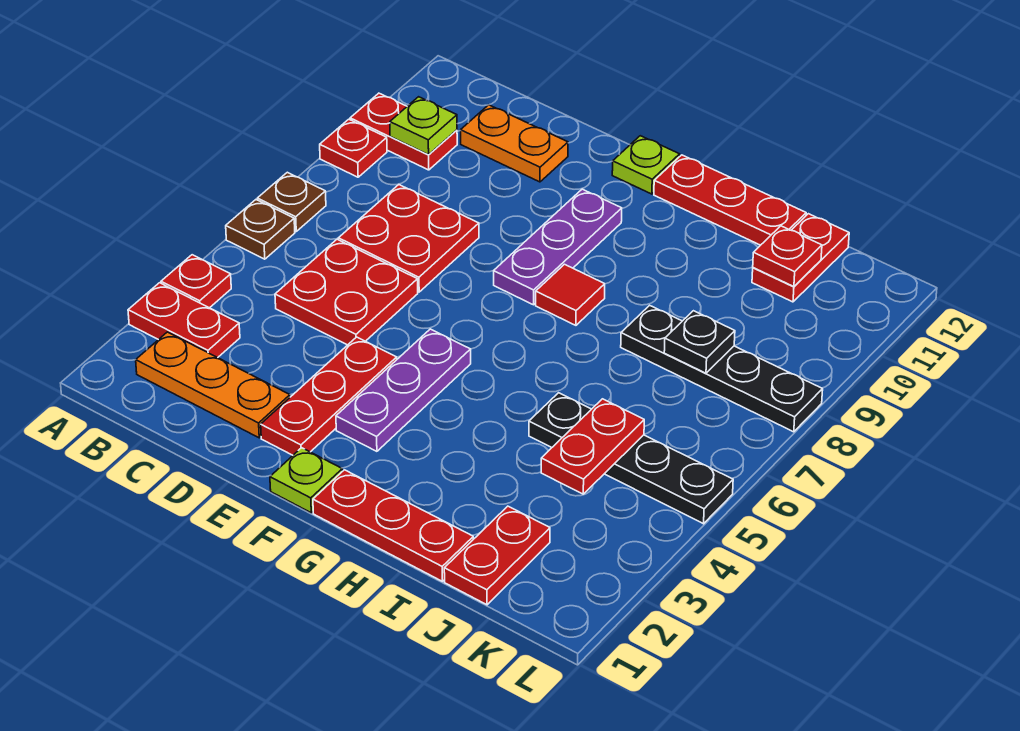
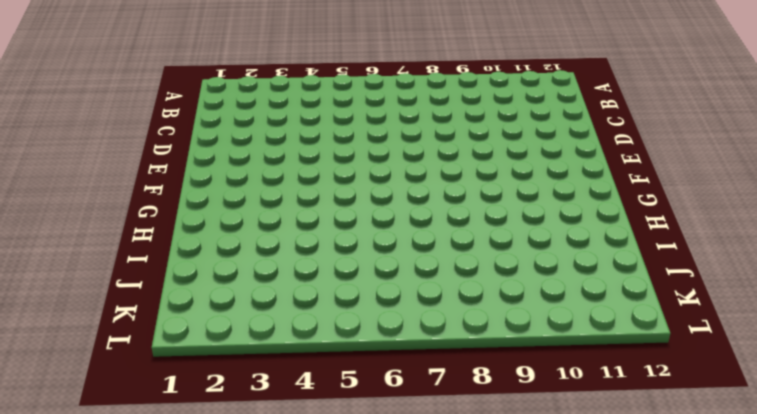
none -> red plate A3:B3 level 1
none -> red plate A4 level 1
none -> brown plate A6 level 1

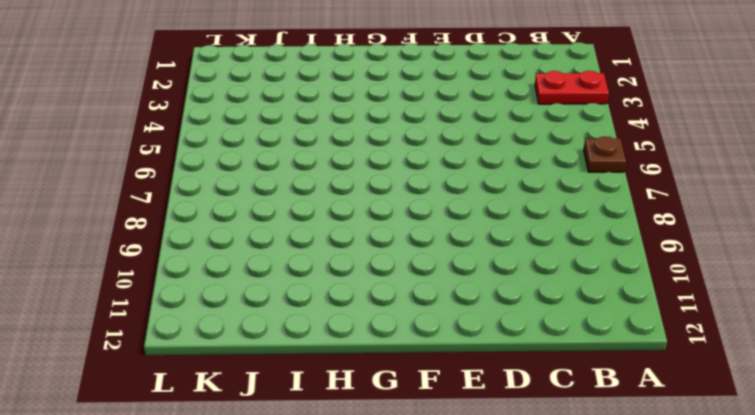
none -> red plate A4 level 1
none -> brown plate A7 level 1
none -> red plate A9 level 1

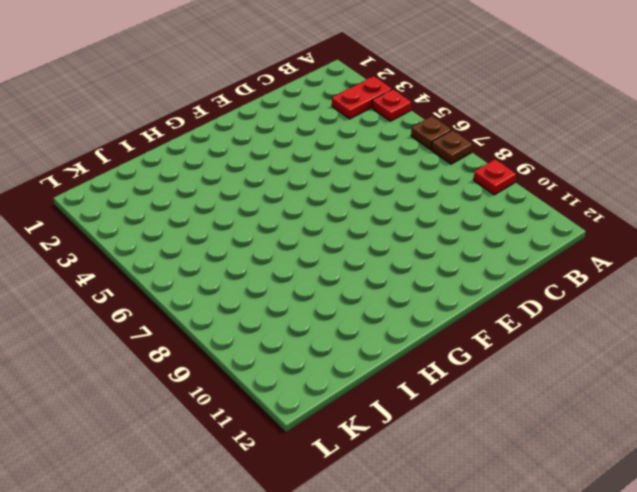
none -> red plate A10:B10 level 1
none -> orange plate B2:D2 level 1
none -> red plate C5:D6 level 1

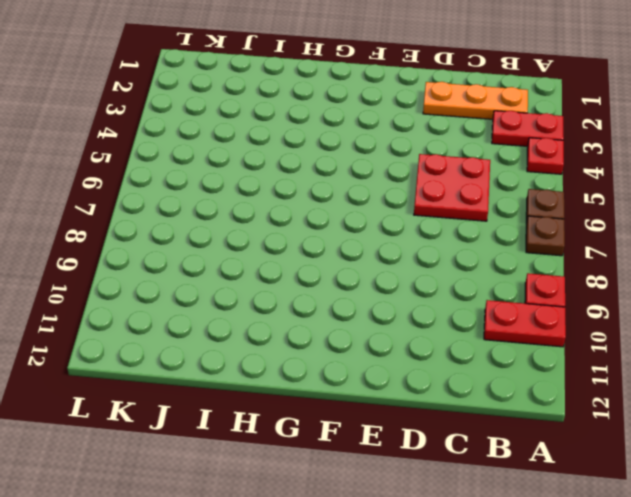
none -> red plate C7:D8 level 1
none -> orange plate C11:D11 level 1
none -> red plate E2:E4 level 1

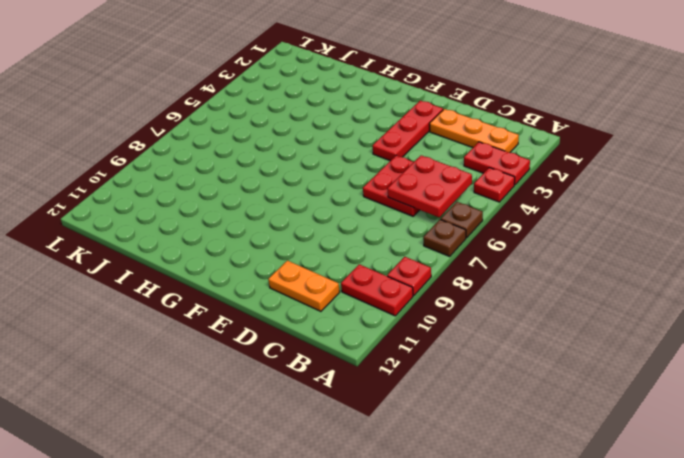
red plate B5:C6 level 2 -> red plate C7:D8 level 1
none -> lime plate F1 level 1
none -> purple plate F3:F5 level 1
none -> purple plate F8:F10 level 1

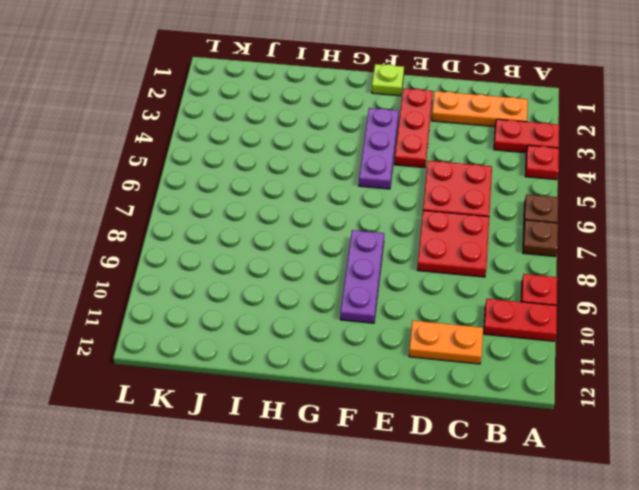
none -> lime plate F12 level 1
none -> red plate G1:I1 level 1
none -> red tile G8 level 1

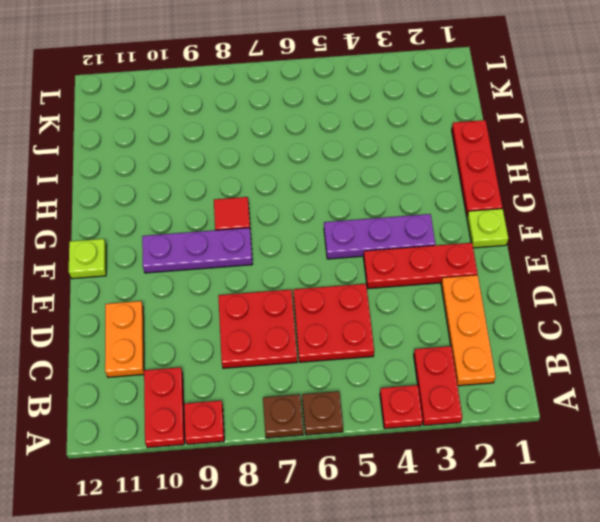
none -> red plate G12:I12 level 1
none -> black plate I5:L5 level 1
none -> black plate I8:L8 level 1

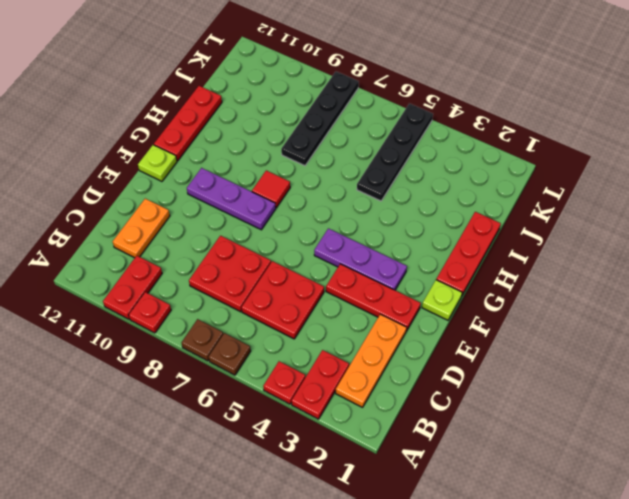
none -> red plate J1:J2 level 1
none -> red plate J11:J12 level 1
none -> lime plate B10 level 2

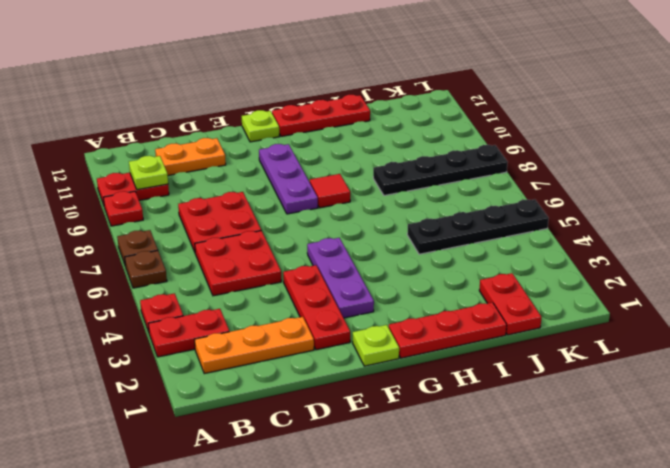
none -> red plate J11:J12 level 1
none -> red plate J4:J5 level 2
none -> black plate J8 level 2

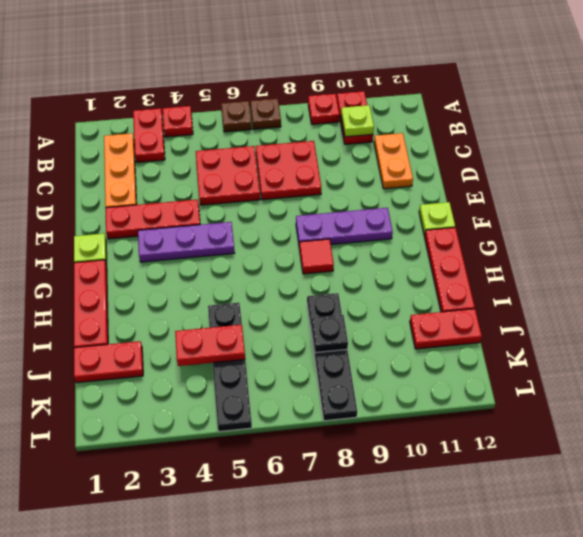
none -> red plate J11 level 2

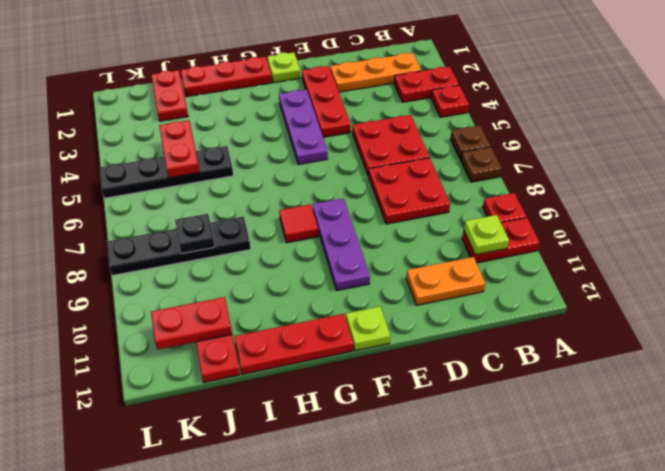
red plate J11:K11 level 2 -> red plate J11 level 2

